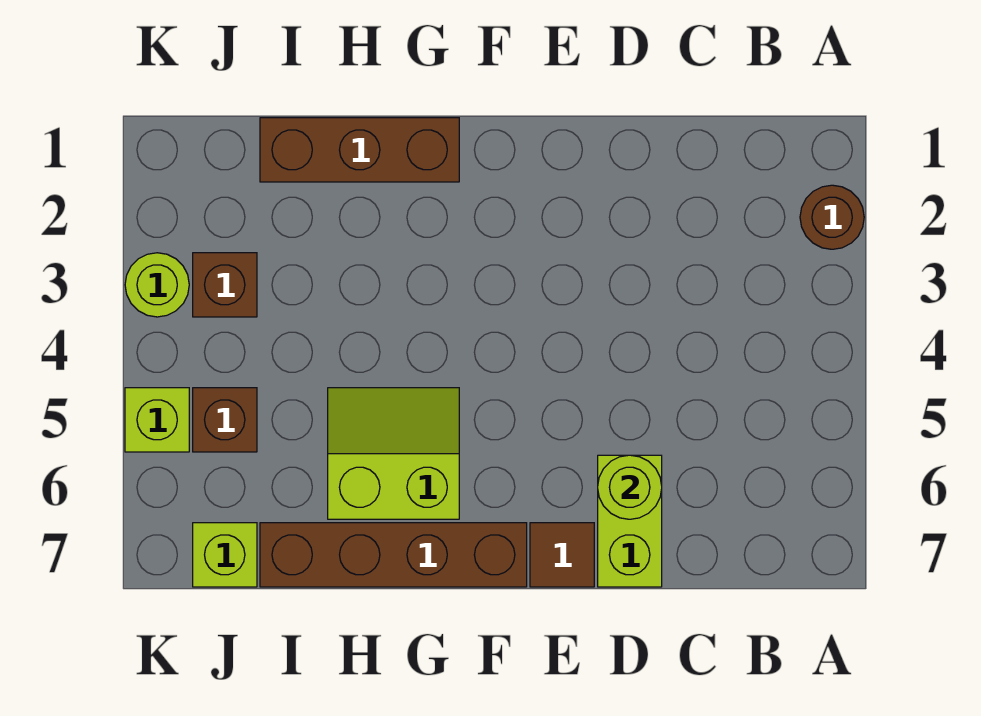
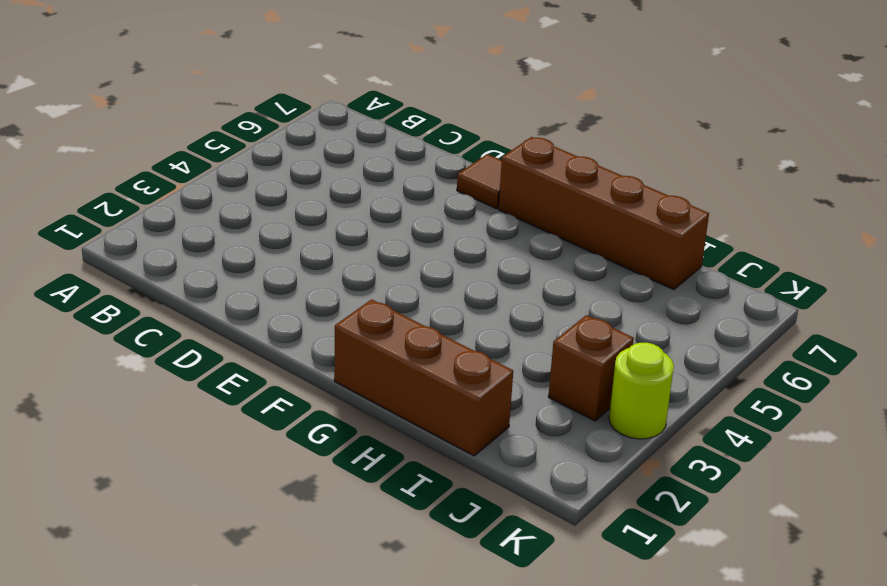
none -> brown round brick A2 level 1
none -> lime brick D6:D7 level 1
none -> lime slope G5:H6 level 1 top 6

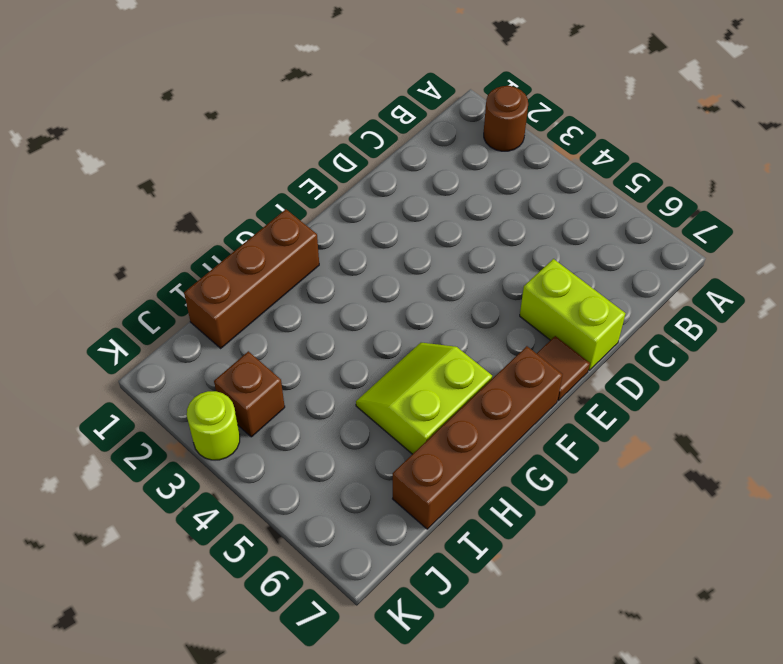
none -> brown brick J5 level 1
none -> lime brick J7 level 1
none -> lime brick K5 level 1

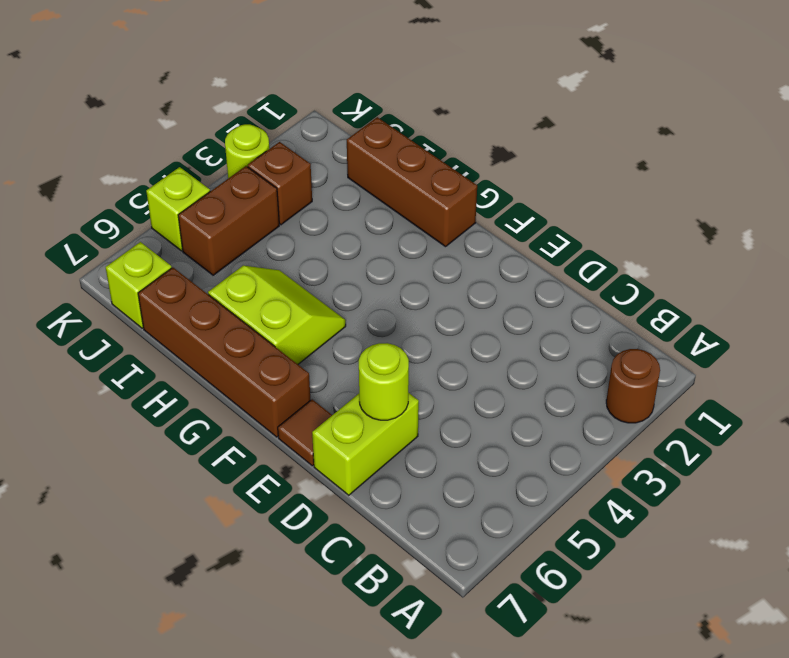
brown brick J4:J5 level 1 -> brown brick J5 level 1

